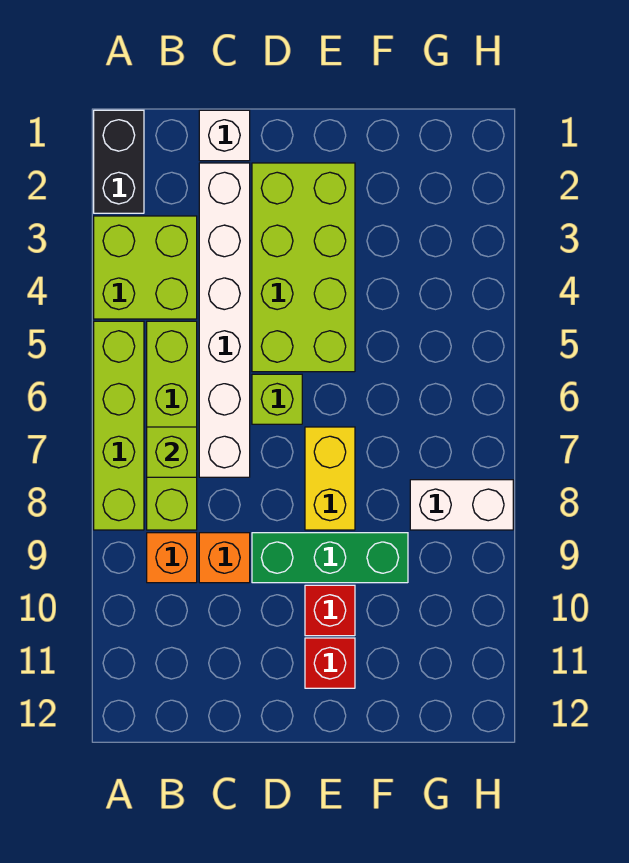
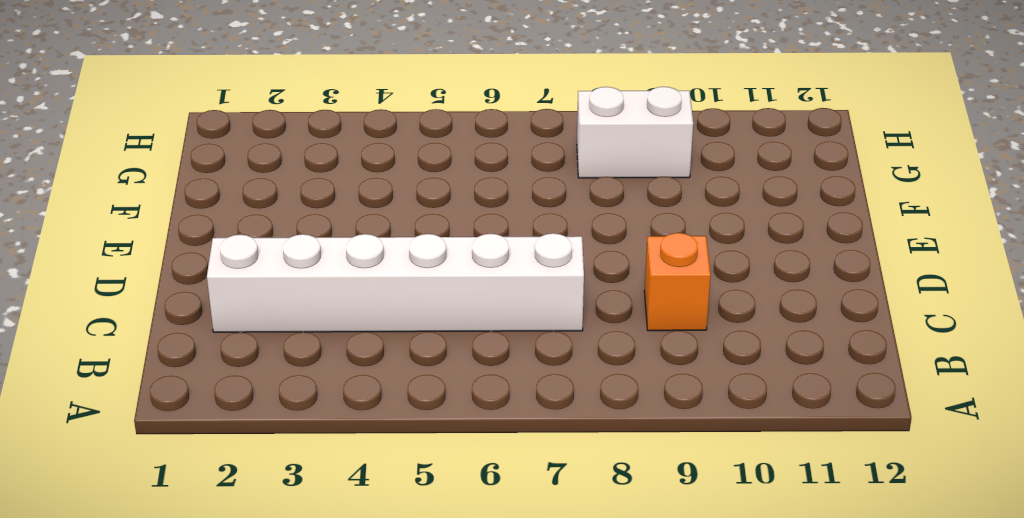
white brick G8:G9 level 1 -> white brick G8:H8 level 1
none -> black brick A1:A2 level 1
none -> lime brick A3:B4 level 1
none -> lime brick A5:A8 level 1

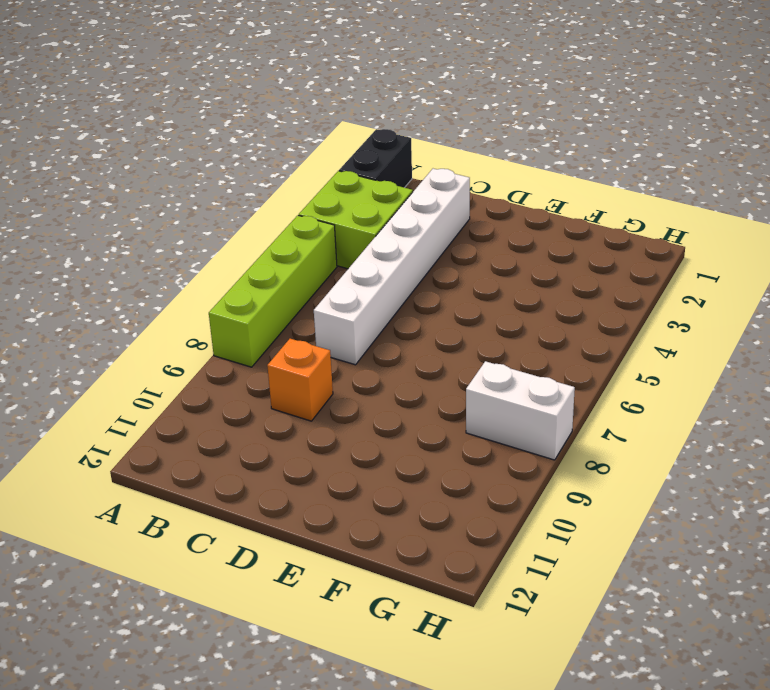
none -> lime brick B5:B8 level 1
none -> orange brick B9 level 1
none -> white brick C1 level 1

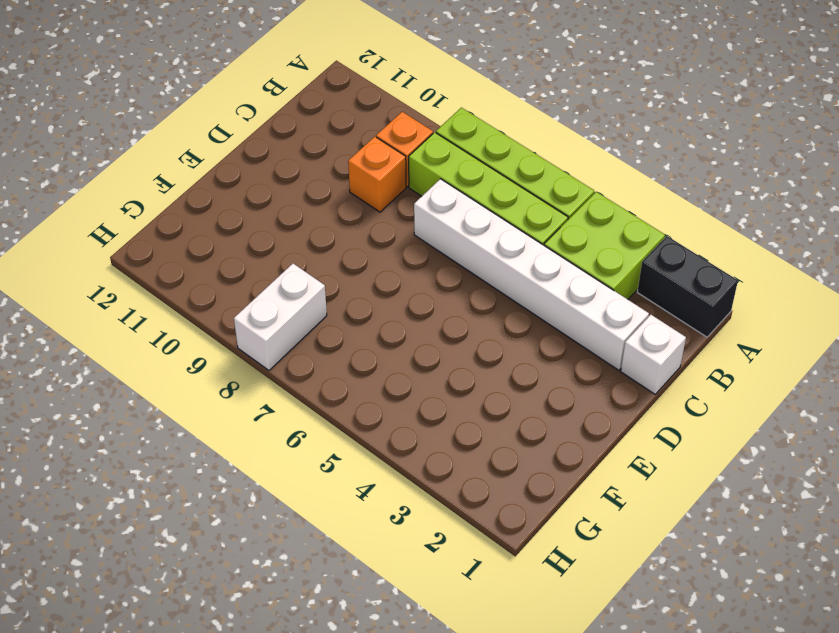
none -> lime brick D2:E5 level 1
none -> lime brick D6 level 1
none -> green brick D9:F9 level 1

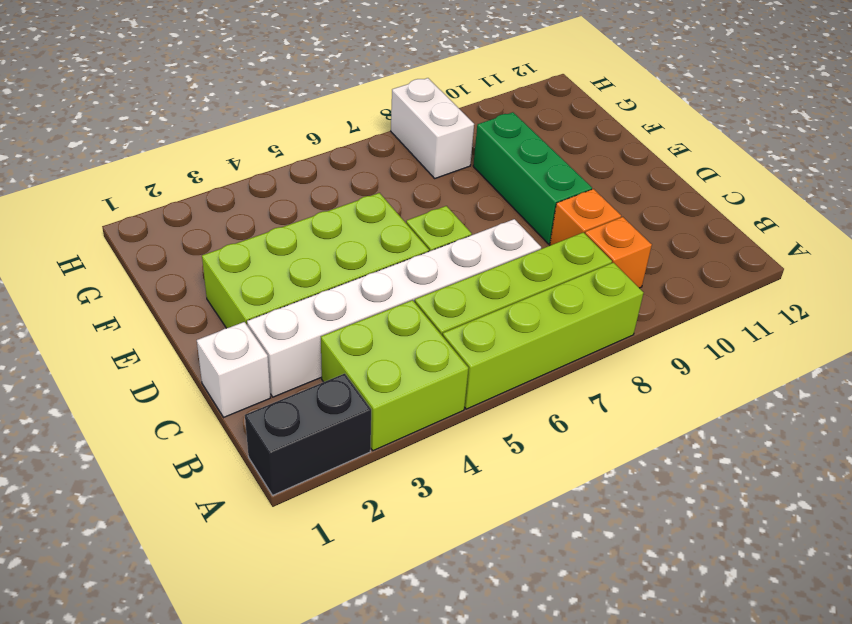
none -> yellow brick E7:E8 level 1
none -> red brick E10 level 1
none -> red brick E11 level 1

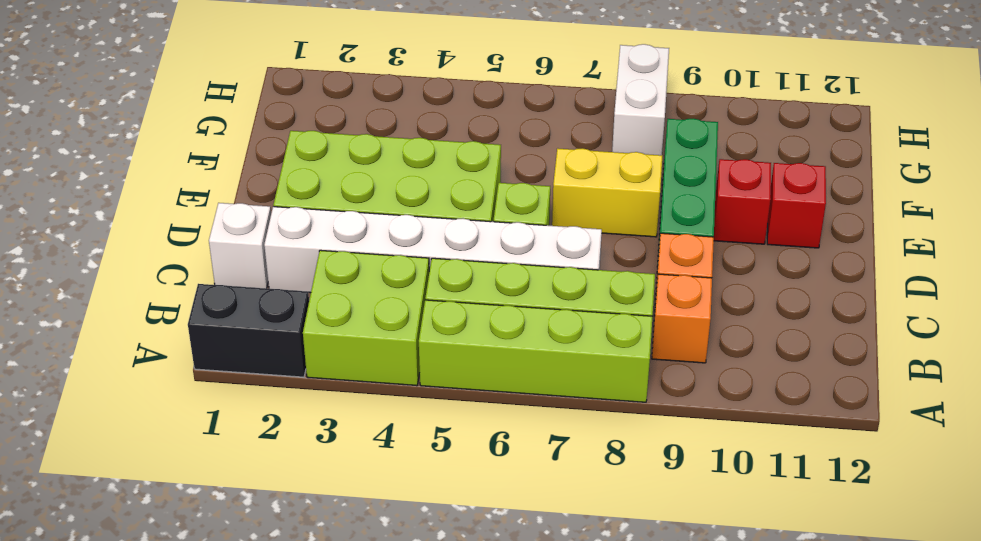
none -> lime brick B7 level 2

